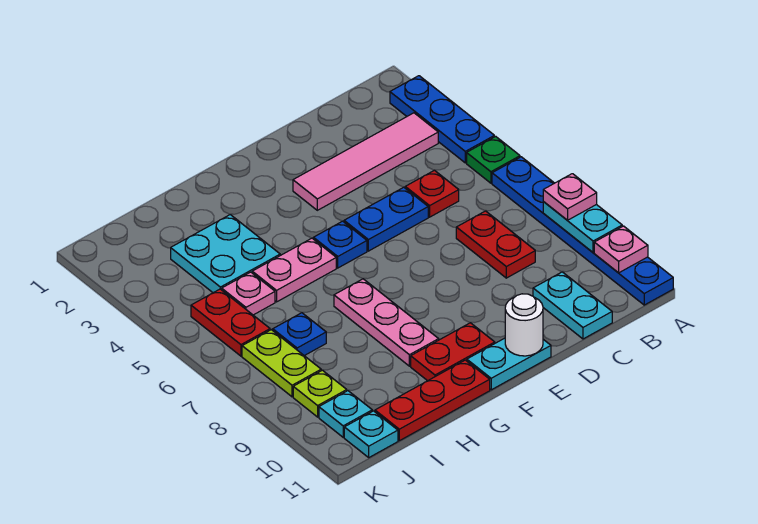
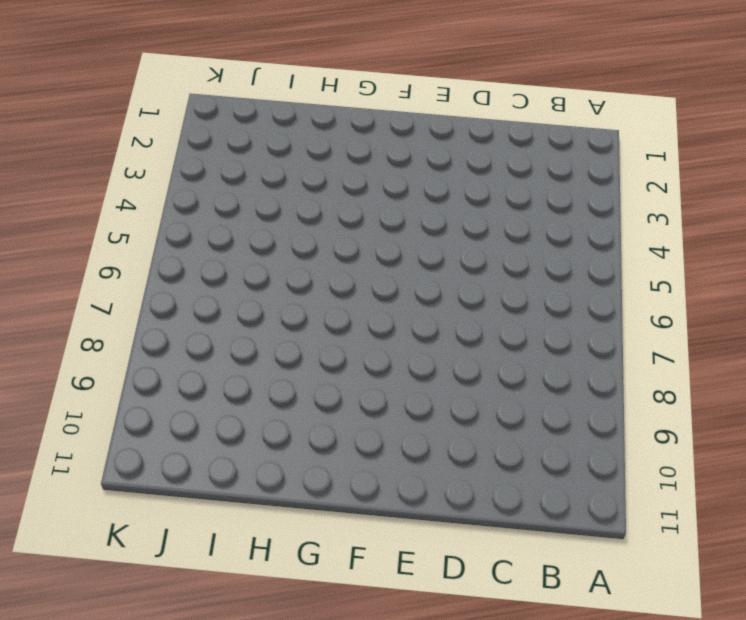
none -> blue plate A2:A4 level 1
none -> green plate A5 level 1
none -> blue plate A6:A11 level 1

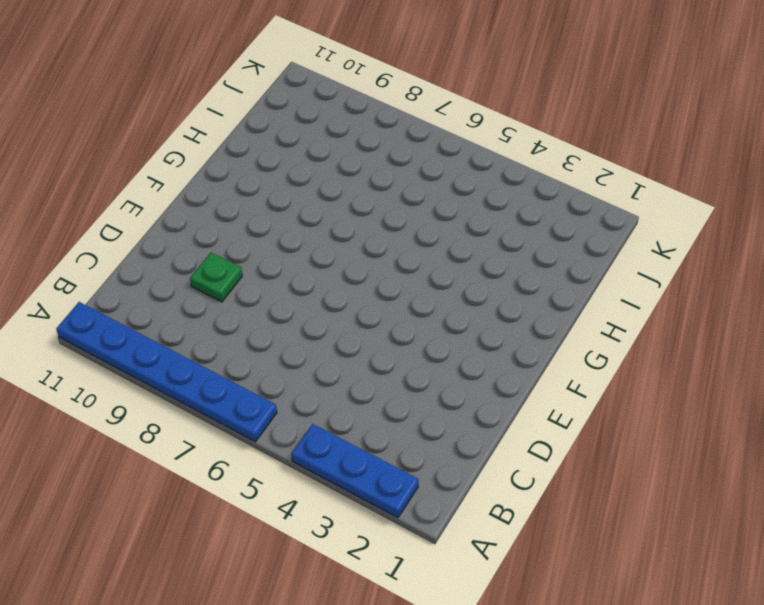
green plate D9 level 1 -> green plate A5 level 1
none -> pink tile B3:E3 level 1
none -> red plate C5 level 1
none -> red plate C7:C8 level 1

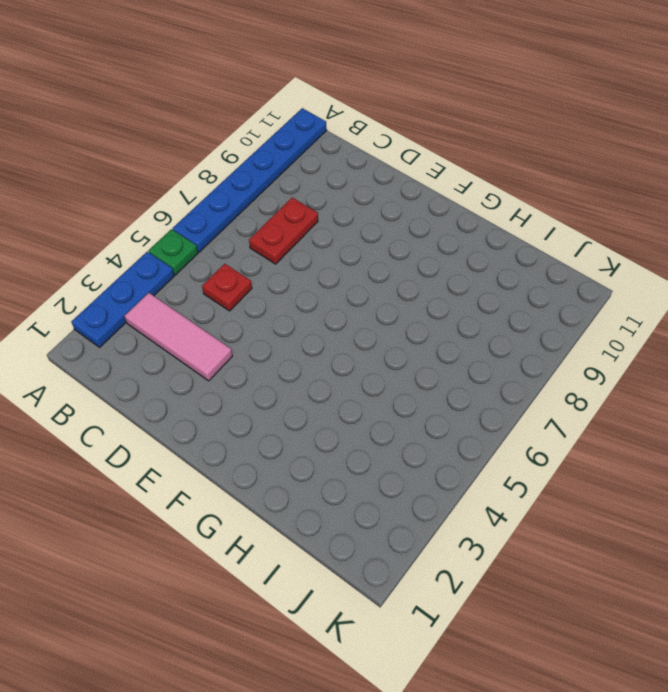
pink tile B3:D3 level 1 -> pink tile B3:E3 level 1
none -> cyan plate C10:C11 level 1
none -> blue plate D5:E5 level 1
none -> cyan plate E11:F11 level 1

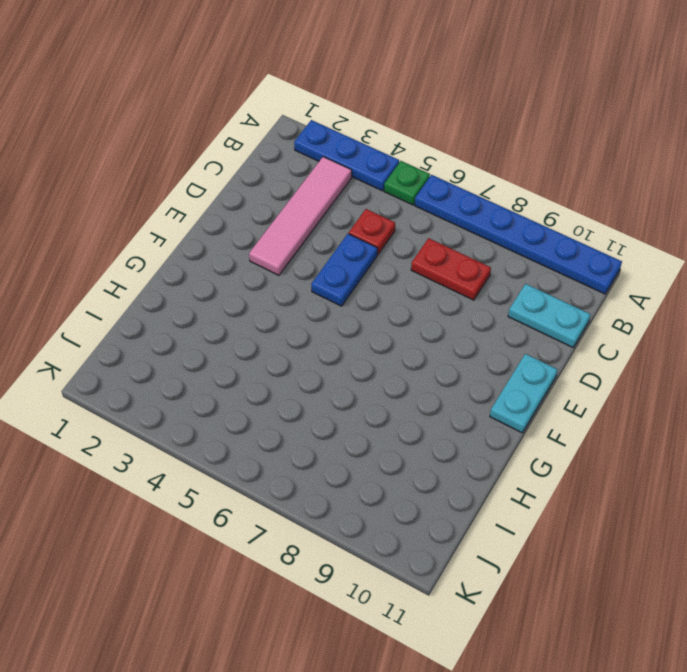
none -> blue plate F5 level 1
none -> red plate F10:G10 level 1
none -> pink plate G5:H5 level 1

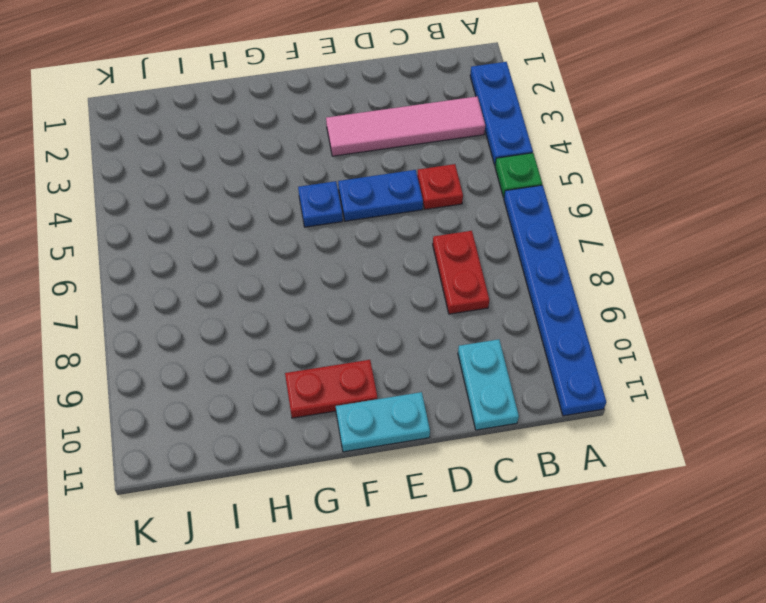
none -> pink plate G5:H5 level 1
none -> pink plate G7:G9 level 1
none -> red plate G11:I11 level 1

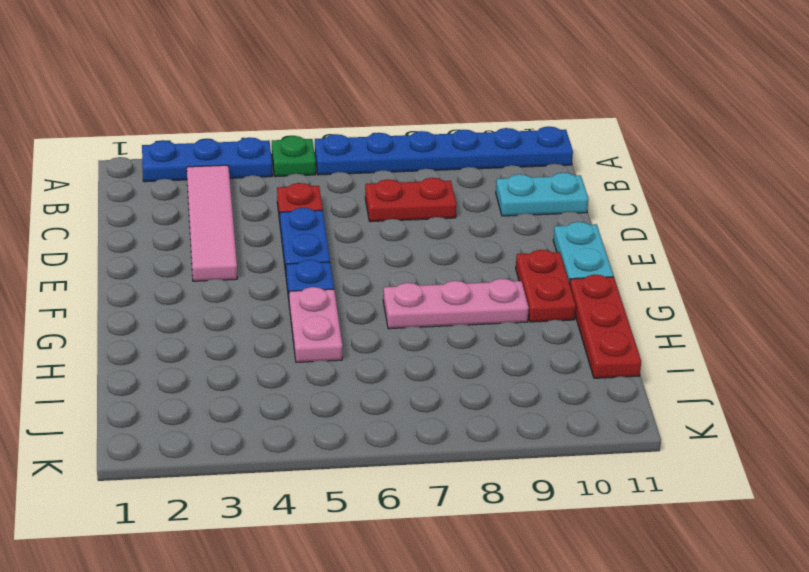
none -> cyan plate H3:I4 level 1
none -> pink plate I5 level 1
none -> blue plate I7 level 1

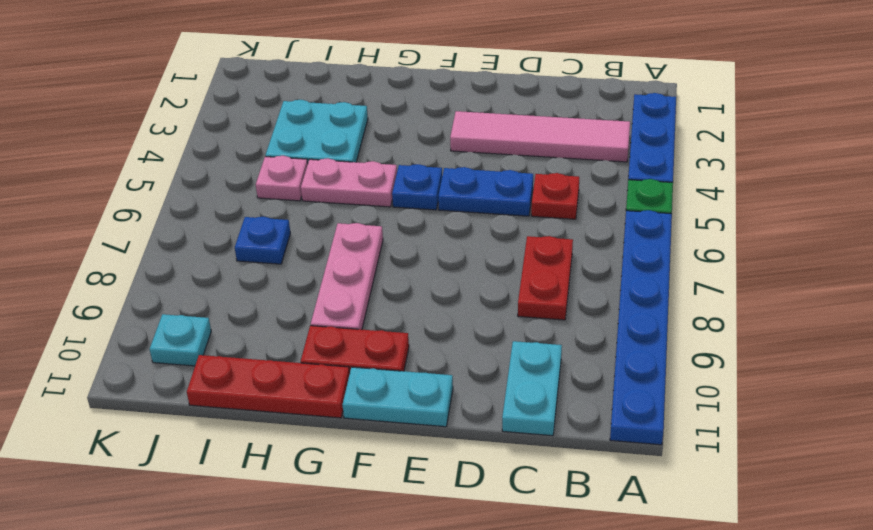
none -> red plate J5:J6 level 1
none -> lime plate J7:J8 level 1
none -> lime plate J9 level 1

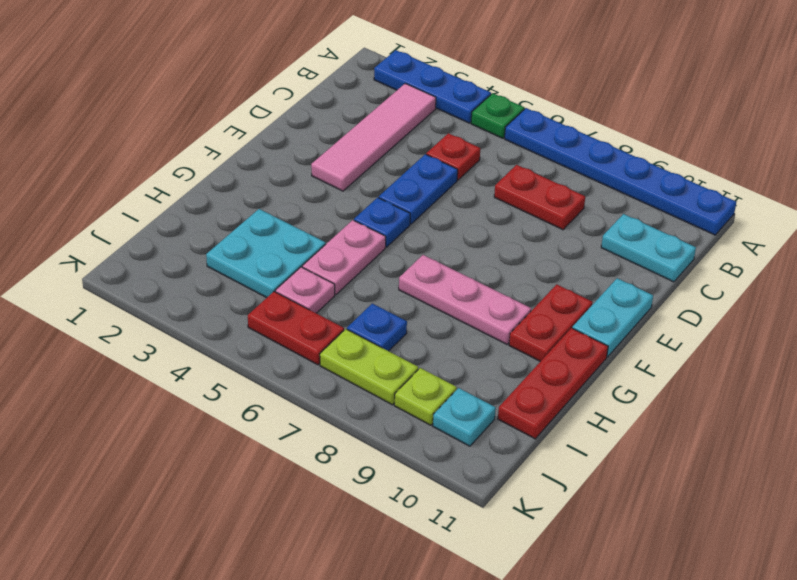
none -> cyan plate J11 level 1
none -> cyan plate A8:A9 level 2
none -> pink plate A10 level 2

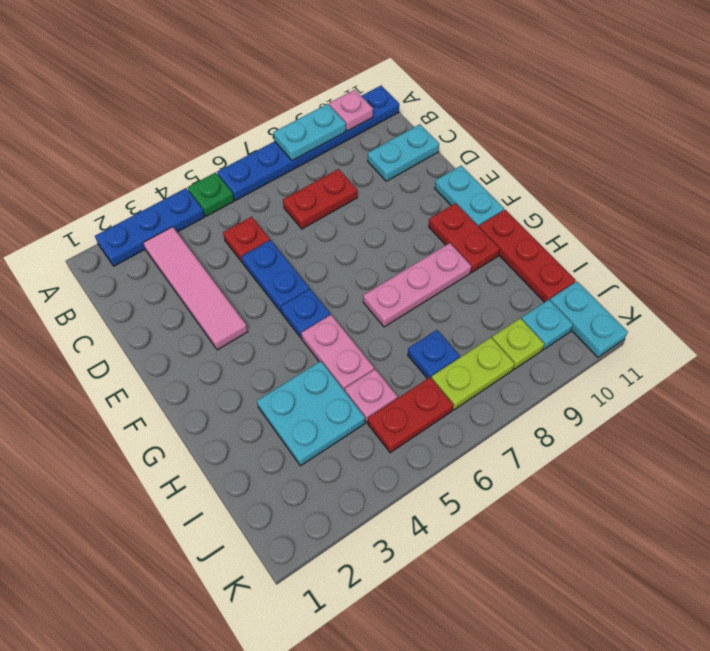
cyan plate J11:K11 level 1 -> cyan plate J11 level 1
none -> white round brick E11 level 2
none -> pink plate A8 level 3

